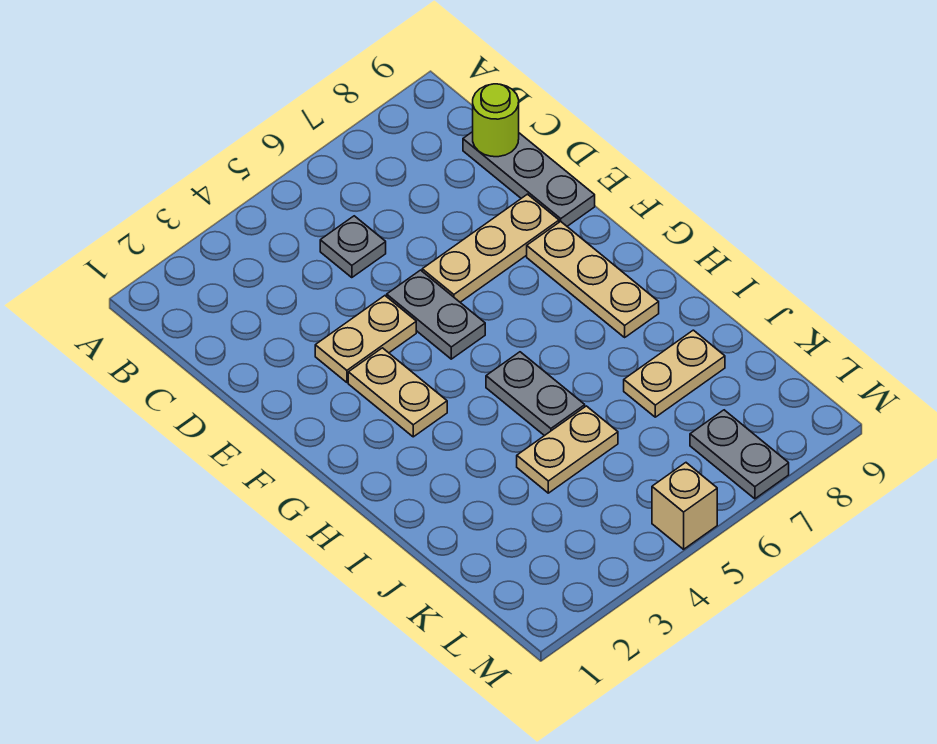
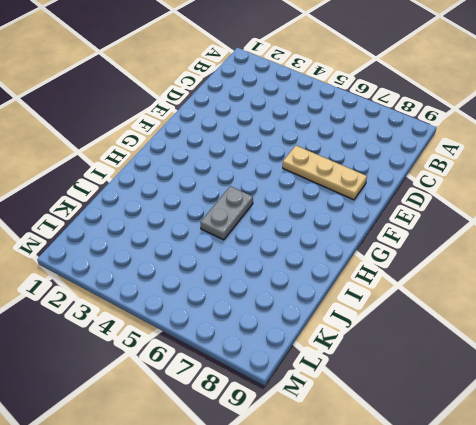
none -> grey plate C5 level 1
none -> grey plate C9:E9 level 1
none -> tan plate E3:E4 level 1

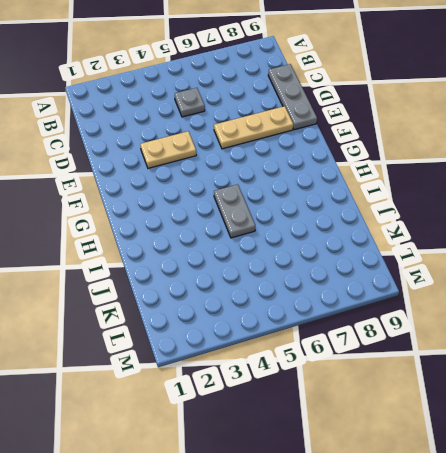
none -> grey plate E5:F5 level 1
none -> tan plate F3:G3 level 1
none -> tan plate F8:H8 level 1

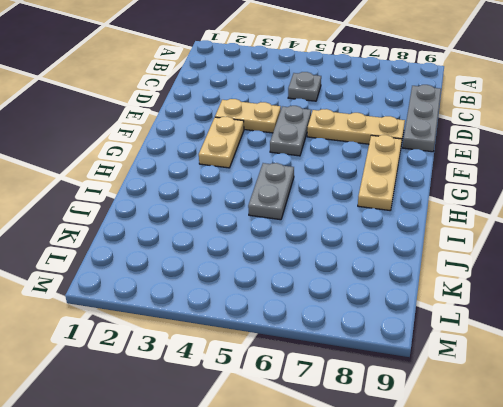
none -> tan plate J4:J5 level 1
none -> tan plate J7:J8 level 1
none -> grey plate L7:M7 level 1

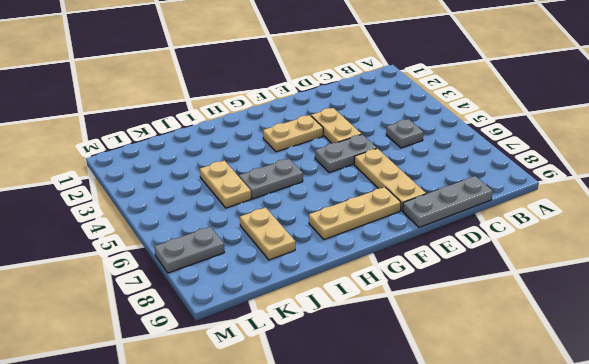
none -> tan brick M5 level 1
none -> lime round brick C9 level 2

